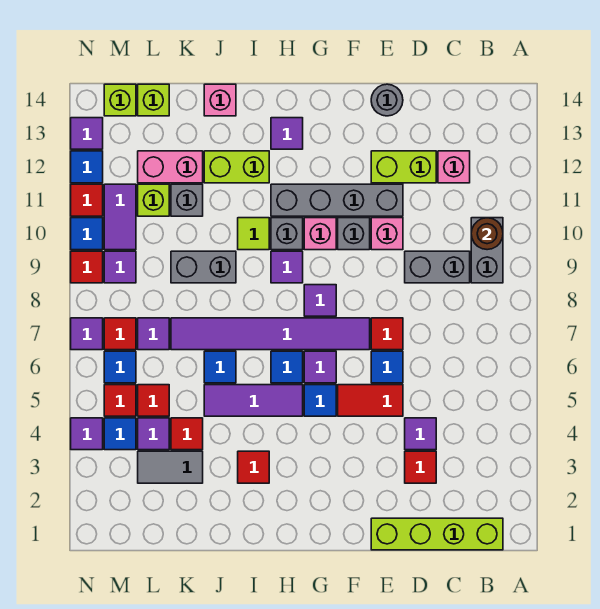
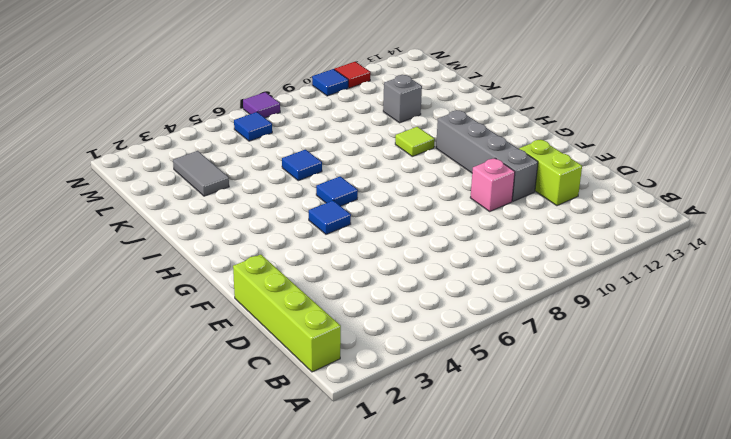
none -> grey brick B9:B10 level 1
none -> grey brick C9:D9 level 1
none -> pink brick C12 level 1
none -> red tile D3 level 1

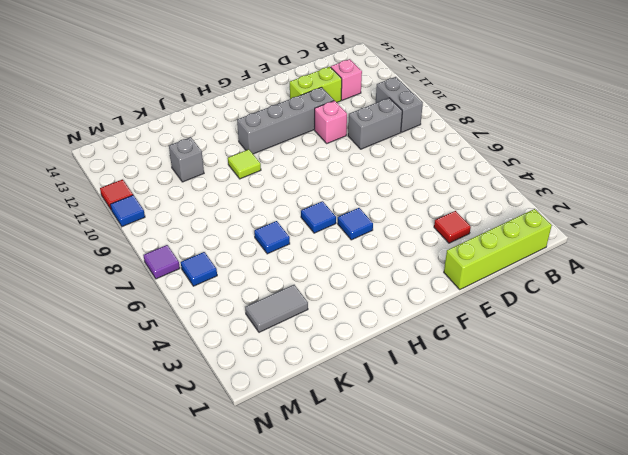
none -> purple tile D4 level 1
none -> red tile E5:F5 level 1
none -> blue tile E6 level 1
none -> red tile E7 level 1

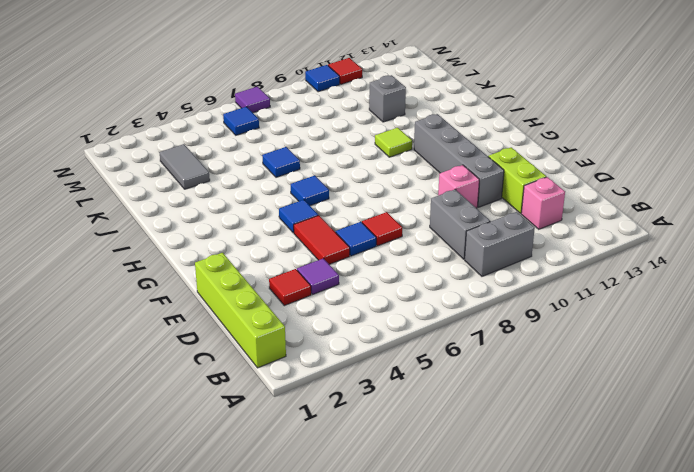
none -> grey round brick E14 level 1
none -> purple tile F7:K7 level 1
none -> grey brick F10 level 1
none -> purple tile G6 level 1

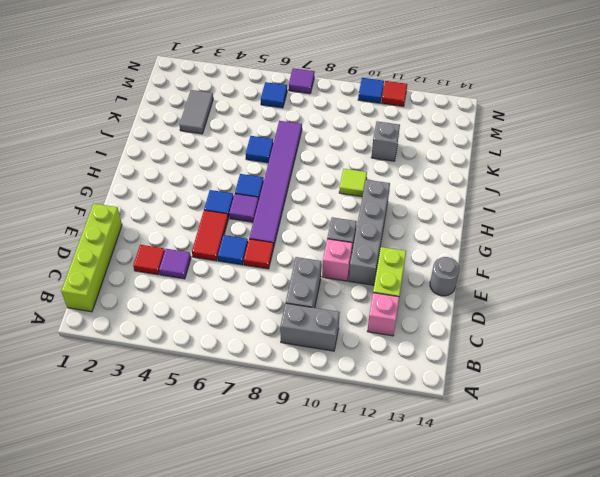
none -> purple tile G8 level 1
none -> pink brick G10 level 1
none -> purple tile H5:J5 level 1
none -> purple tile H9 level 1

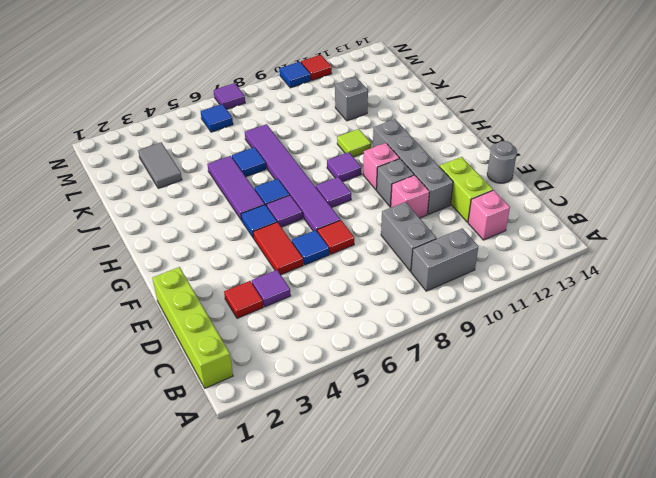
none -> grey brick H10 level 1
none -> purple tile H13 level 1
none -> red tile I3 level 1
none -> lime brick I12:J12 level 1

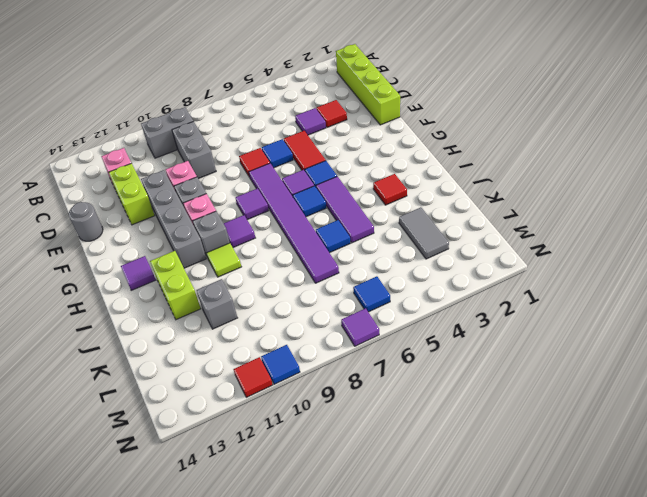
none -> grey brick J9:K9 level 1
none -> pink brick J14 level 1
none -> red tile K4 level 1
none -> pink brick K12:L12 level 1

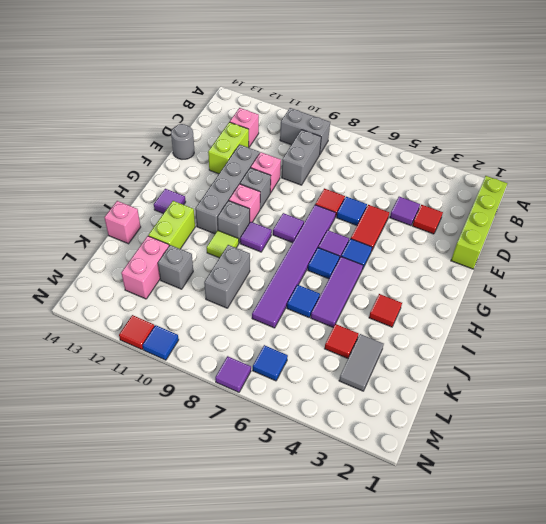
none -> purple tile L4 level 1
none -> red tile L5 level 1
none -> purple tile L7 level 1
none -> lime brick L11 level 1

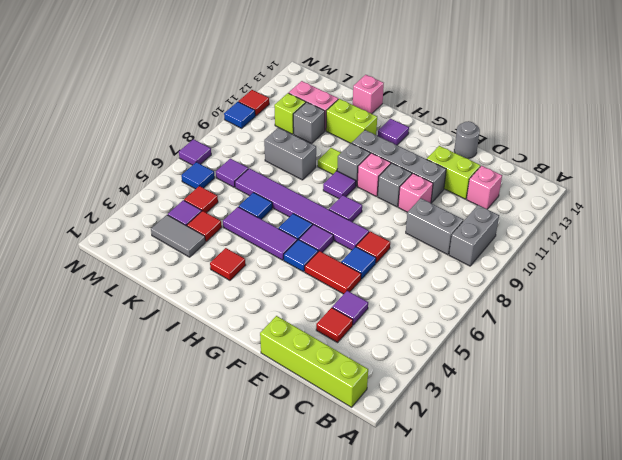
none -> lime brick L14 level 1
none -> blue tile M4 level 1
none -> red tile M5 level 1
none -> red tile M7 level 1

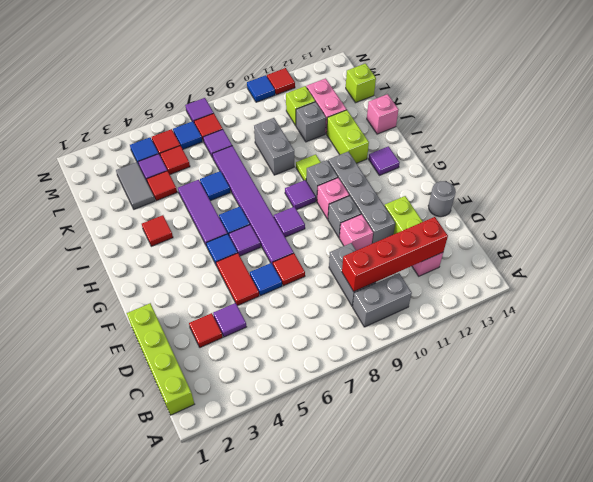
red brick C9:C12 level 2 -> none
none -> purple tile M9 level 1
none -> purple tile M10:M11 level 1
none -> lime brick M14 level 1
none -> purple tile N4 level 1

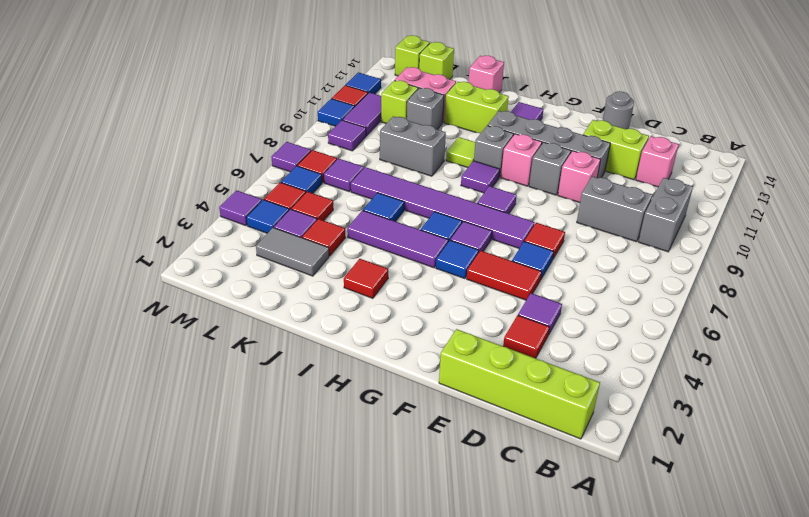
none -> red tile N9 level 1
none -> purple tile N13 level 1
none -> brown round brick B10 level 2

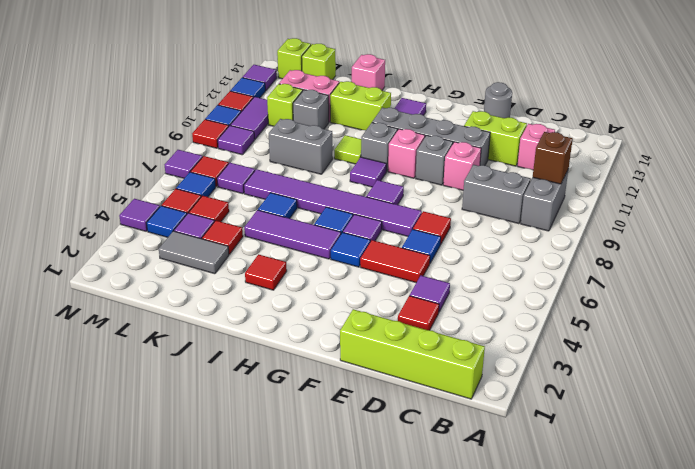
brown brick B10 level 2 -> brown round brick B10 level 2

